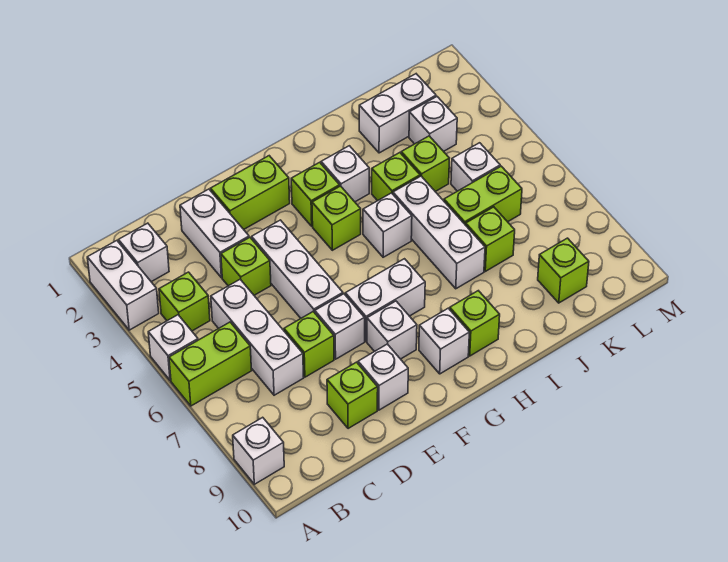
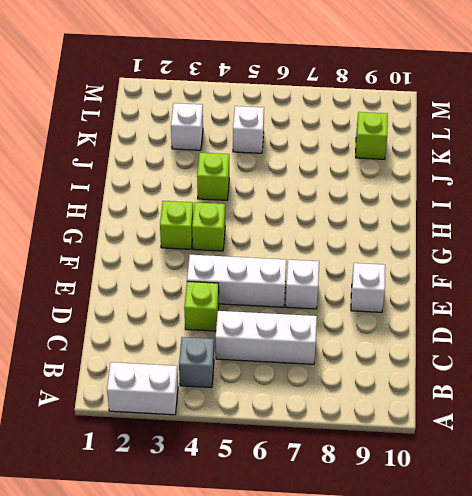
grey brick B4 level 1 -> lime brick B4 level 1
none -> white brick A5 level 1
none -> lime brick A6:B6 level 1
none -> white brick A9 level 1
none -> white brick B2 level 1

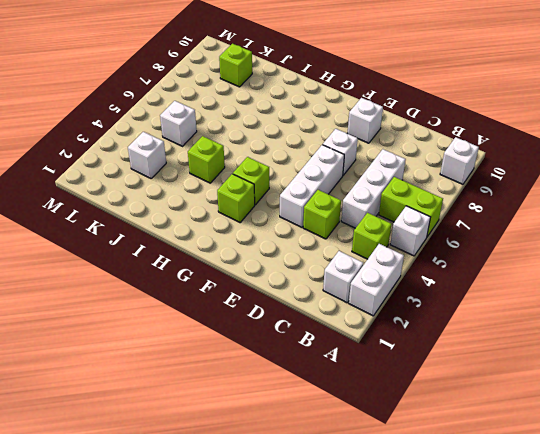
none -> white brick D2:D3 level 1
none -> lime brick D7 level 1
none -> lime brick D9 level 1
none -> lime brick E2:F2 level 1

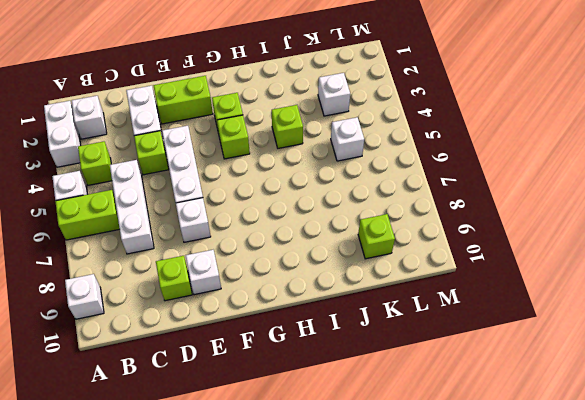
none -> lime brick D7 level 1
none -> white brick F7:G7 level 1
none -> white brick F8 level 1
none -> white brick G9 level 1

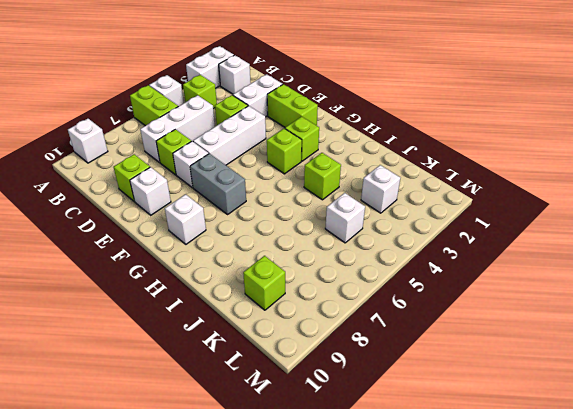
grey brick F7:G7 level 1 -> white brick F7:G7 level 1
none -> white brick F8 level 1
none -> white brick H3 level 1
none -> white brick H5 level 1
none -> lime brick H9 level 1

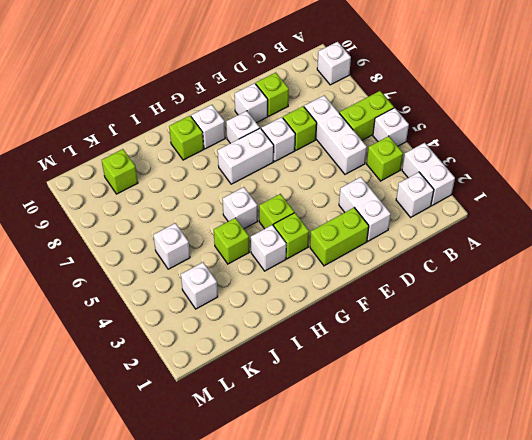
none -> lime brick D4 level 1
none -> white brick E4:E6 level 1
none -> white brick I5:I7 level 1
none -> white brick J2:K2 level 1

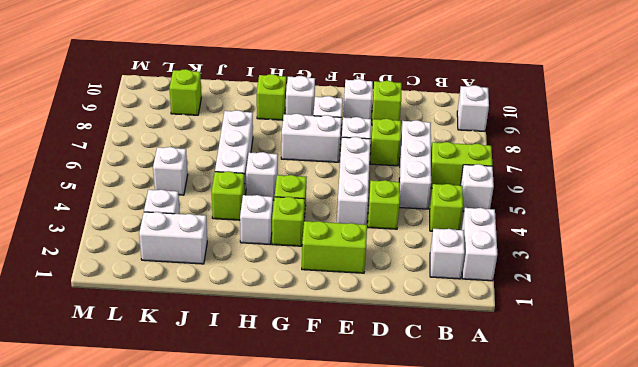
none -> white brick D2:D3 level 1
none -> lime brick J4 level 1
none -> lime brick J6:K6 level 1
none -> lime brick J7 level 1

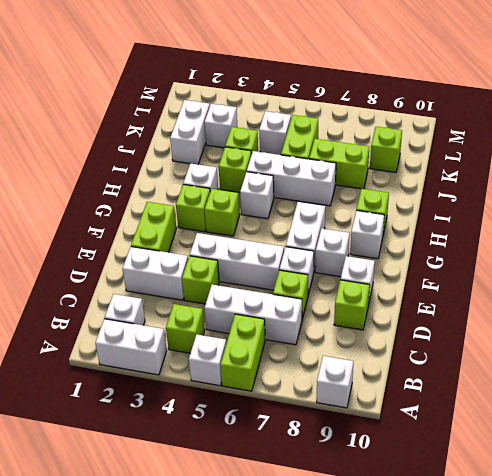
lime brick J7:J8 level 1 -> lime brick J7 level 1

